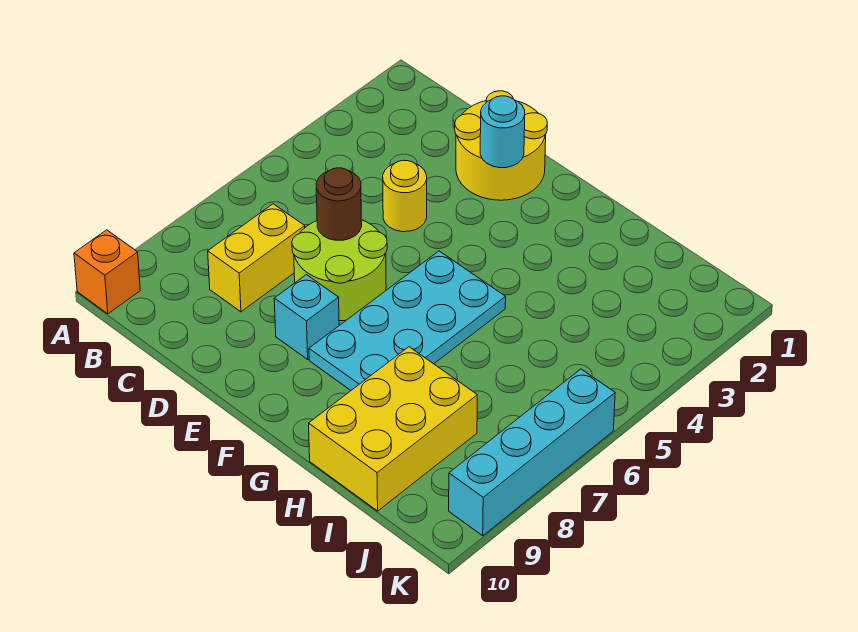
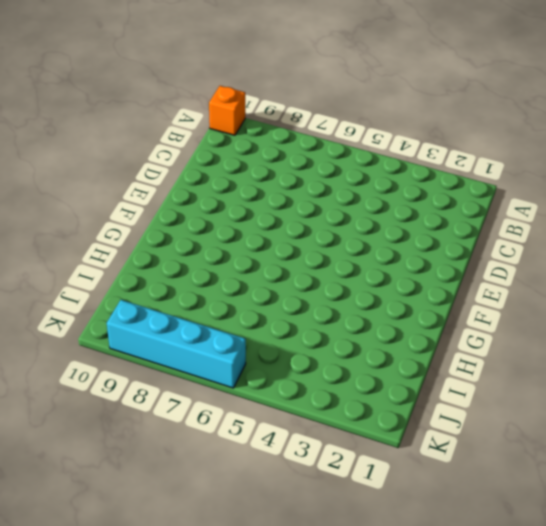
none -> yellow brick C7:C8 level 1
none -> yellow round brick D1:E2 level 1

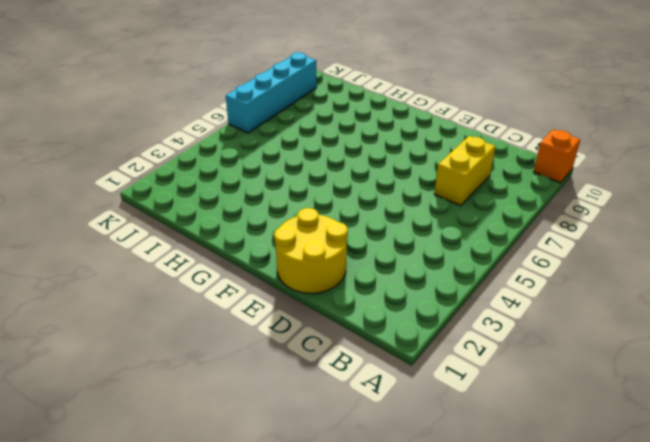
none -> yellow round brick D4 level 1
none -> lime round brick D6:E7 level 1

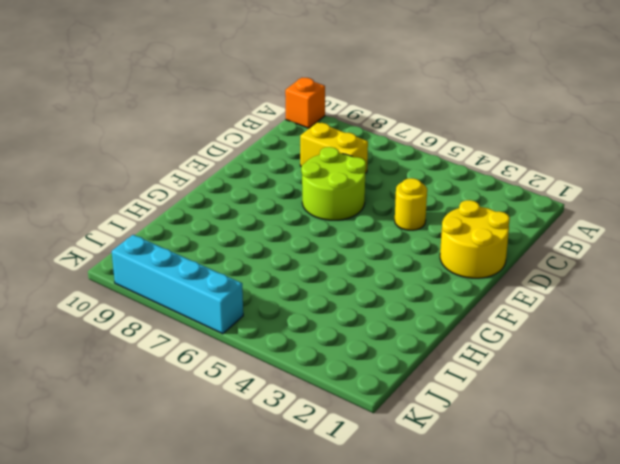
none -> cyan brick E8 level 1
none -> cyan plate F5:G8 level 1

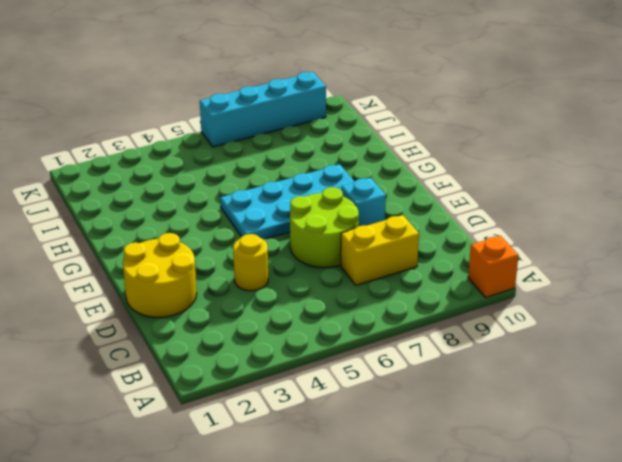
none -> yellow brick H8:I10 level 1
none -> brown round brick D6 level 2

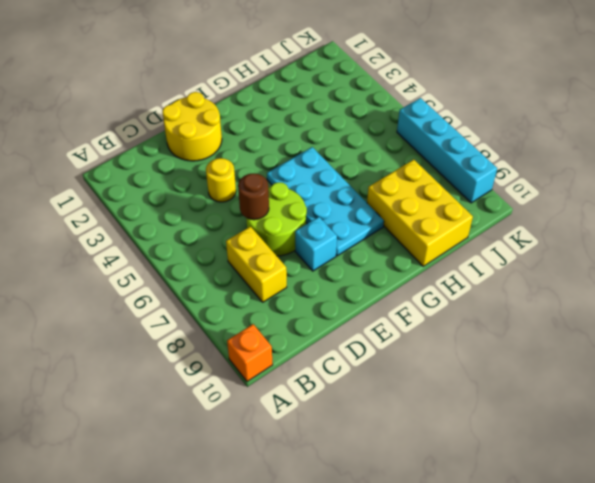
none -> cyan round brick E2 level 2

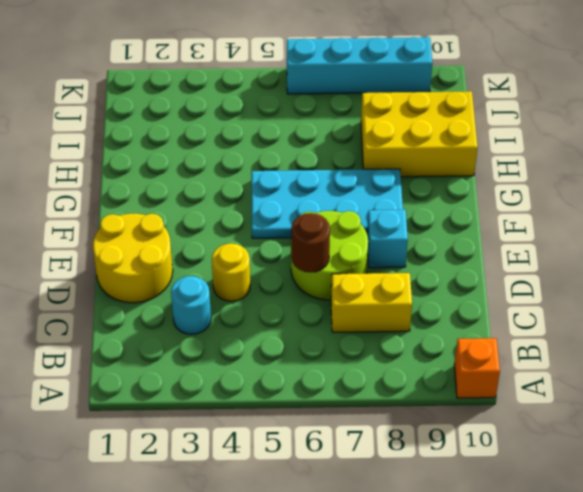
cyan round brick C3 level 1 -> cyan round brick E2 level 2

